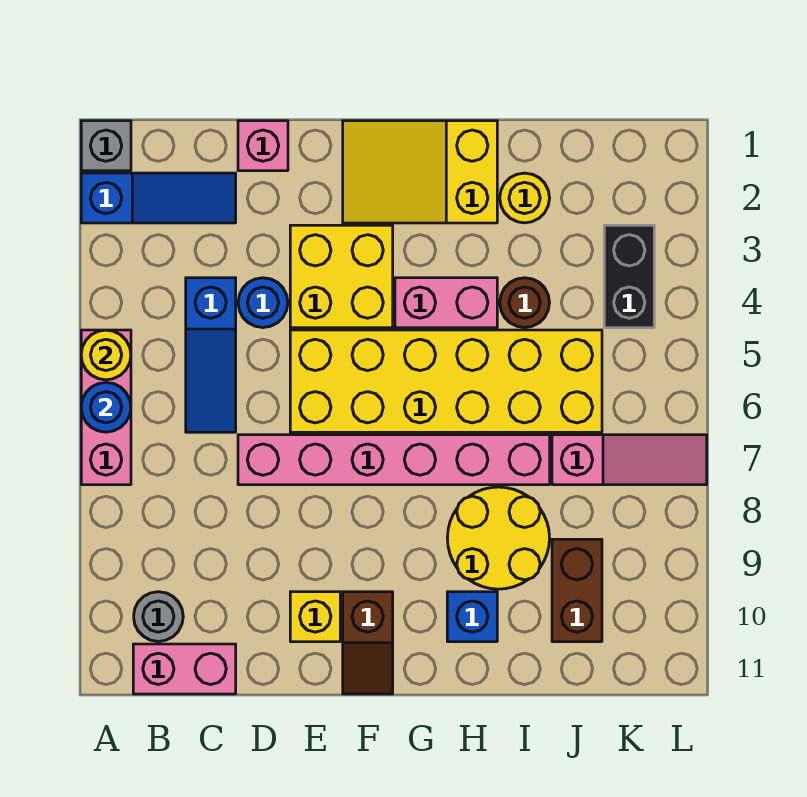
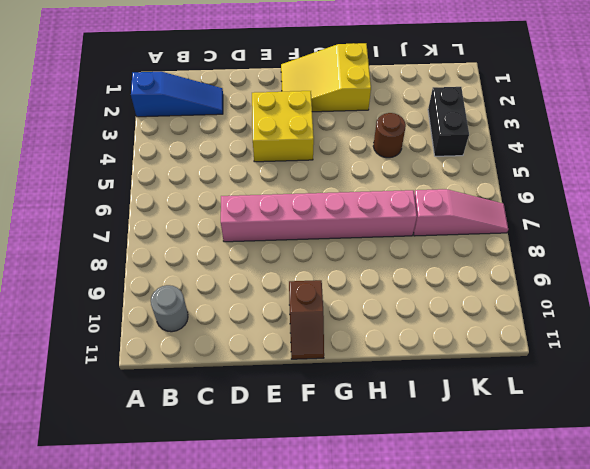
none -> grey brick A1 level 1
none -> pink brick A5:A7 level 1
none -> pink brick B11:C11 level 1

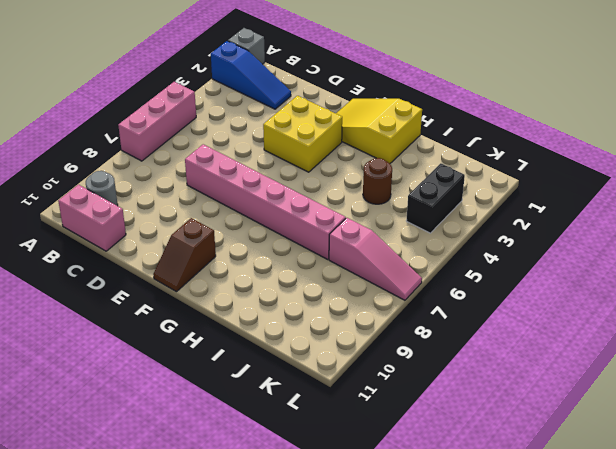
none -> blue slope C4:C6 level 1 top 4
none -> pink brick D1 level 1
none -> blue round brick D4 level 1

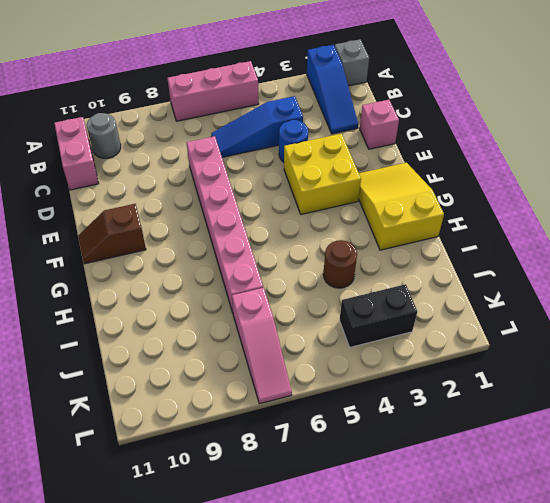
none -> yellow brick E5:J6 level 1
none -> yellow brick E10 level 1
none -> pink brick G4:H4 level 1

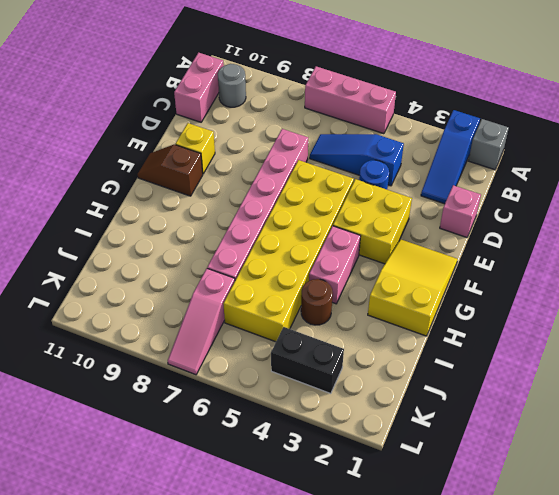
none -> yellow round brick H8:I9 level 1
none -> blue brick H10 level 1
none -> yellow round brick I2 level 1

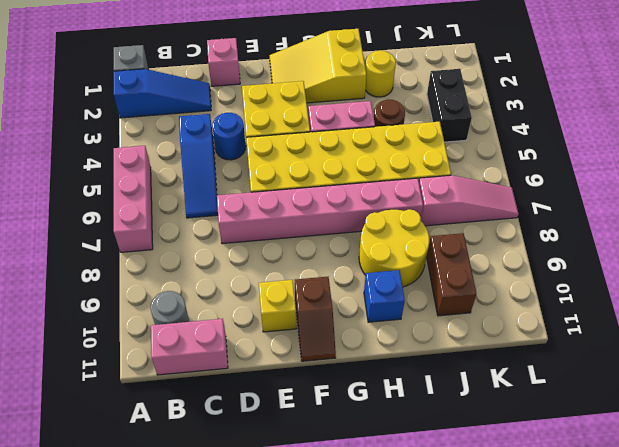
none -> yellow round brick A5 level 2
none -> blue round brick A6 level 2

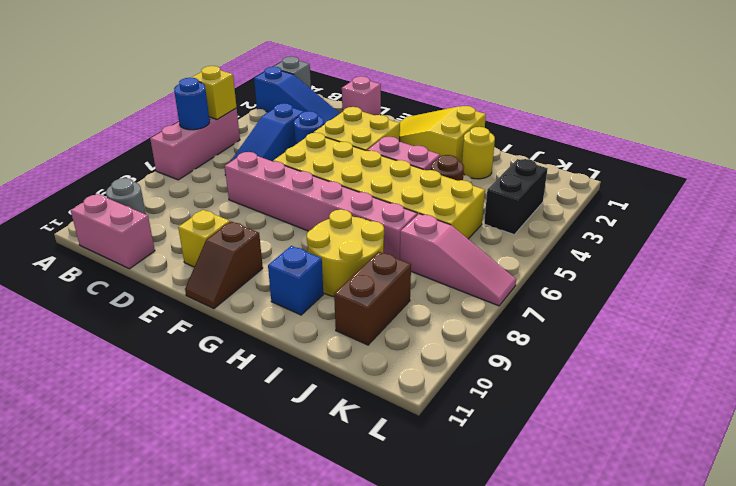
yellow brick A5 level 2 -> yellow round brick A5 level 2

